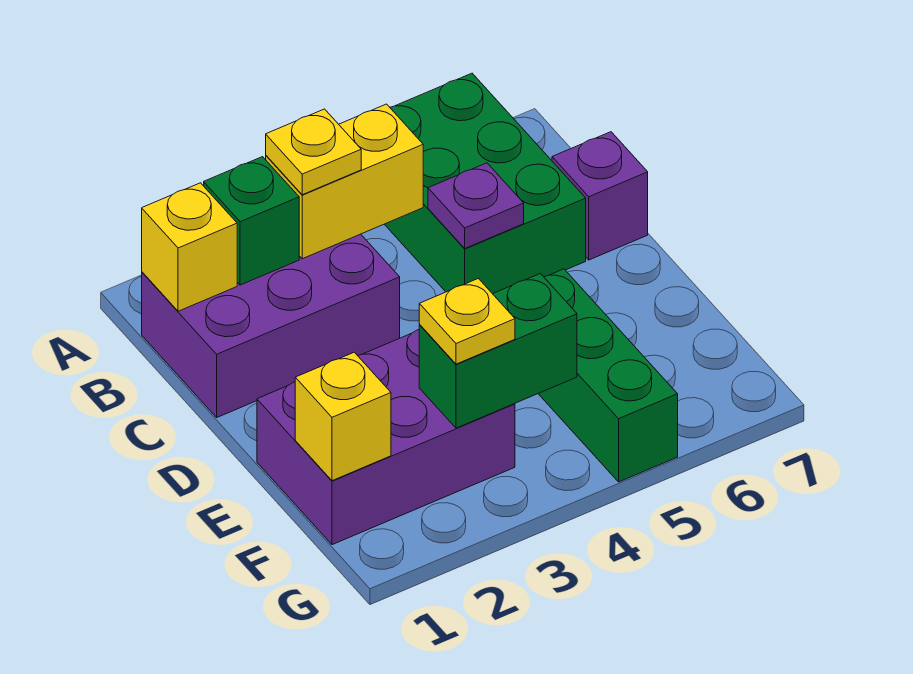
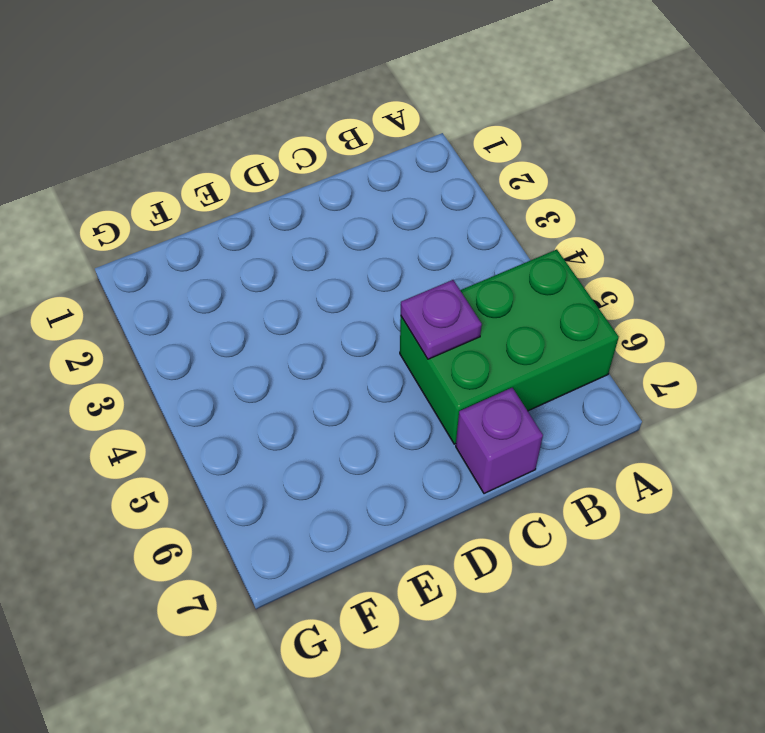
none -> purple brick B1:C3 level 1
none -> purple brick E1:F3 level 1
none -> green brick E5:G5 level 1

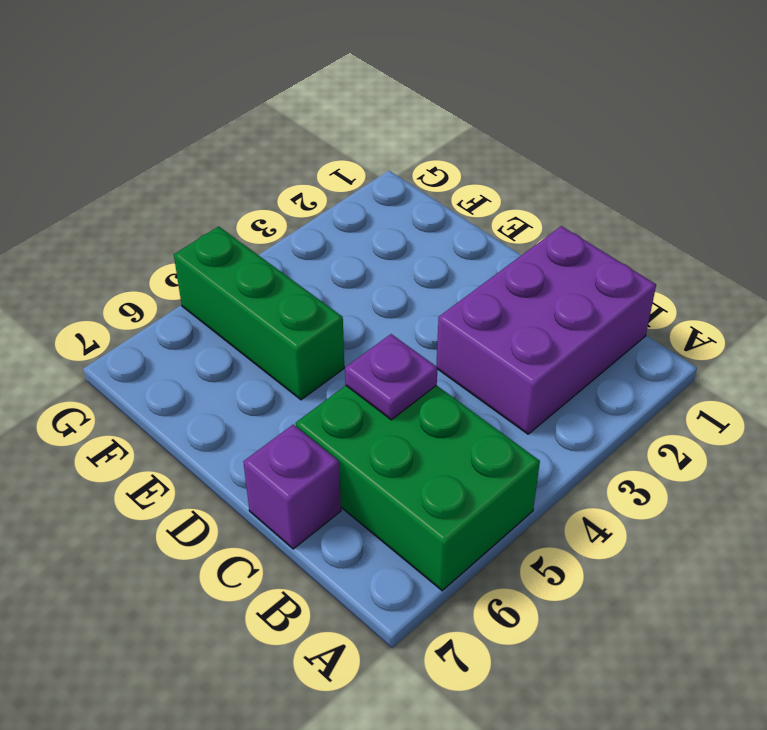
none -> purple brick E1:F3 level 1
none -> yellow brick B1 level 2
none -> green brick B2 level 2

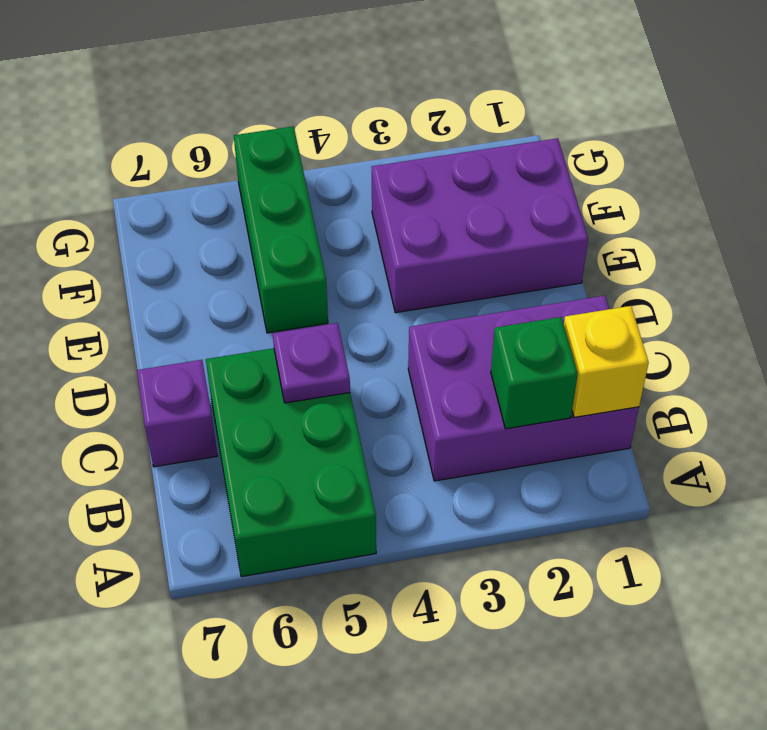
none -> yellow brick B3:B4 level 2
none -> yellow brick F1 level 2
none -> green brick F3:F4 level 2

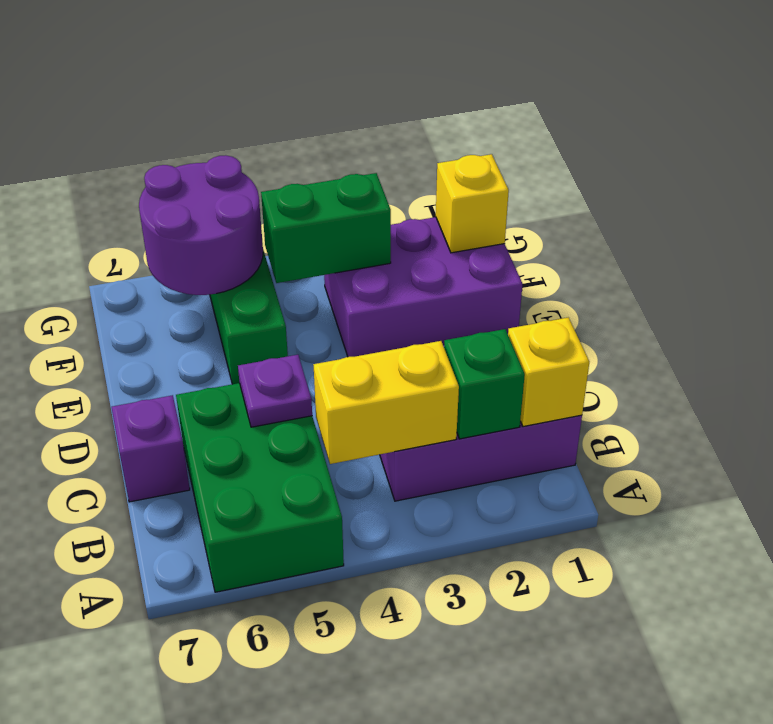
purple round brick F5:G6 level 2 -> none
none -> yellow plate B3 level 3
none -> yellow plate F3 level 3

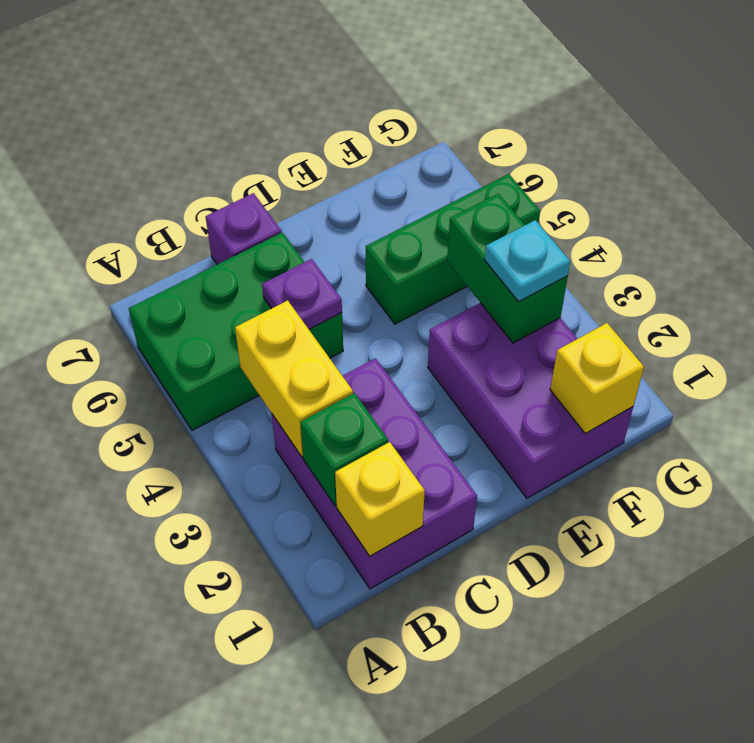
cyan plate F3 level 3 -> yellow plate F3 level 3
none -> yellow plate B3 level 3

